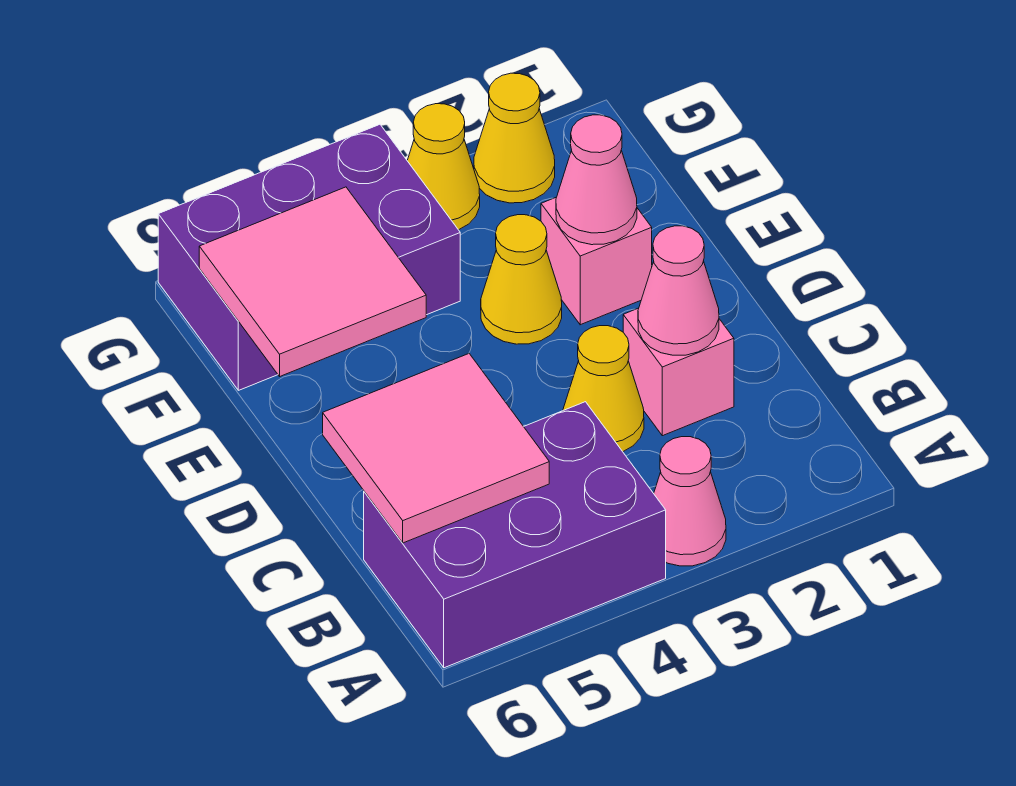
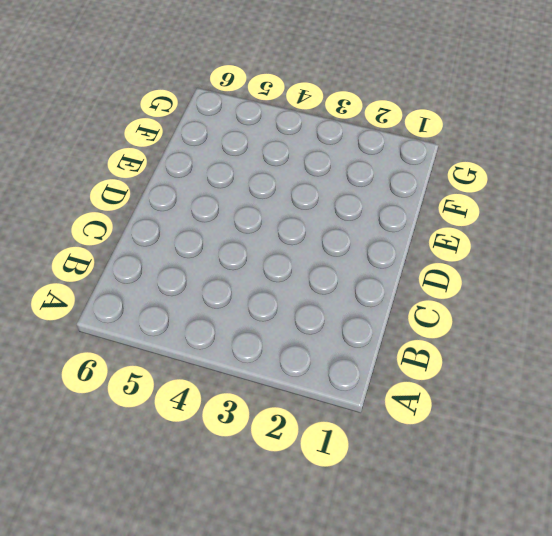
none -> pink cone A3 level 1
none -> purple brick A4:B6 level 1
none -> pink brick C2 level 1

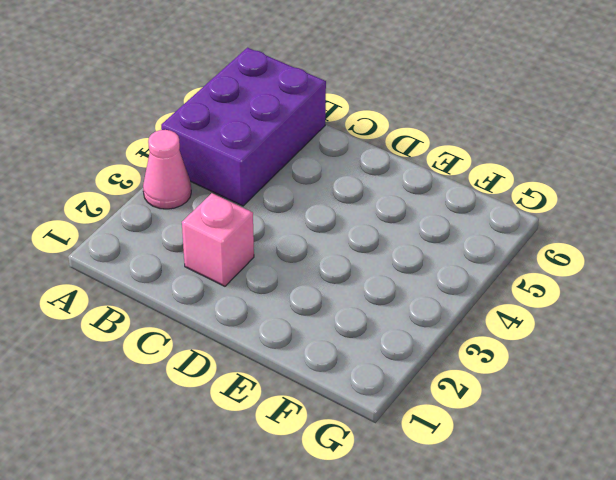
none -> yellow cone C3 level 1
none -> pink brick E2 level 1
none -> yellow cone E3 level 1

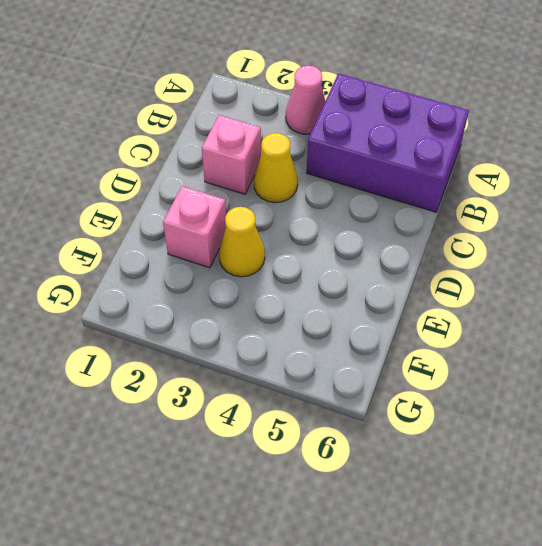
none -> purple brick F4:G6 level 1
none -> yellow cone G2 level 1
none -> yellow cone G3 level 1

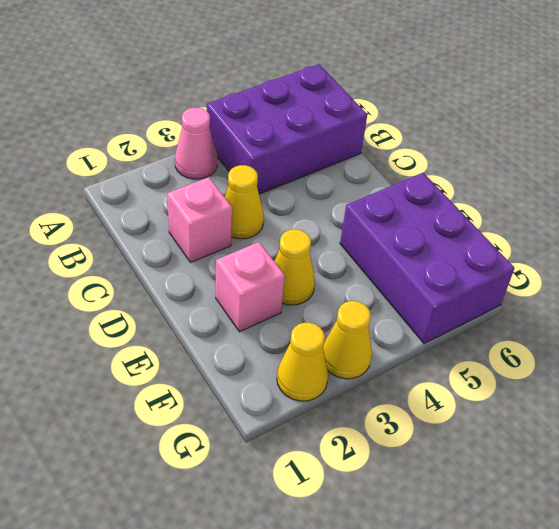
purple brick E5:G6 level 1 -> purple brick F4:G6 level 1
none -> pink tile B5:C6 level 2
none -> pink cone C2 level 2
none -> pink cone E2 level 2

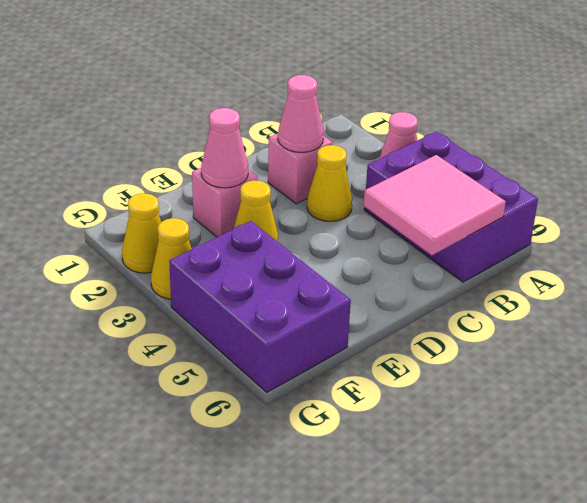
none -> pink tile E5:F6 level 2

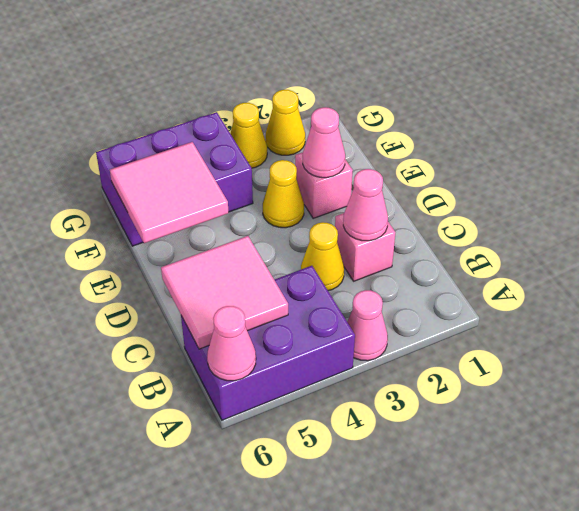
pink cone A6 level 2 -> none

